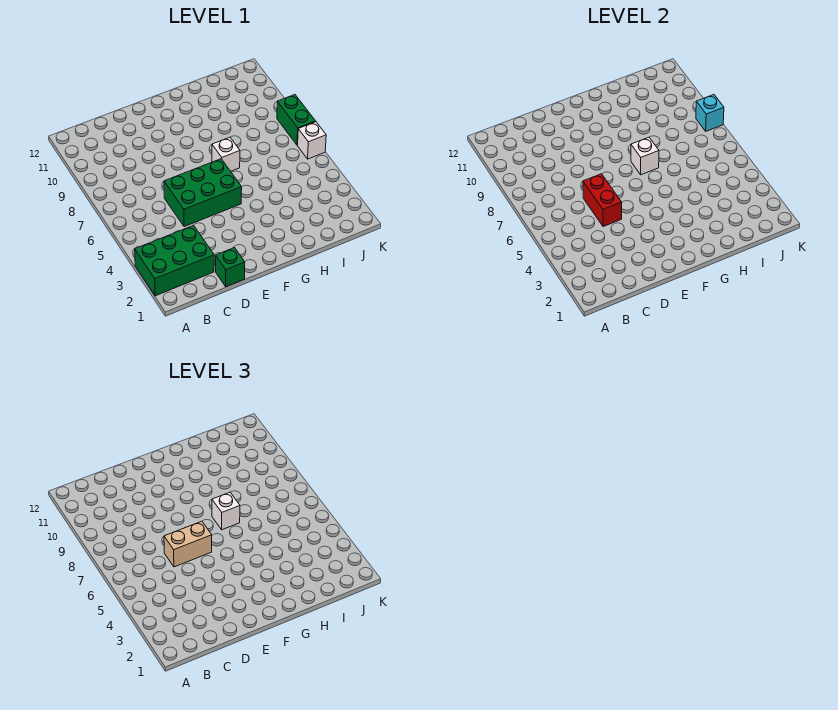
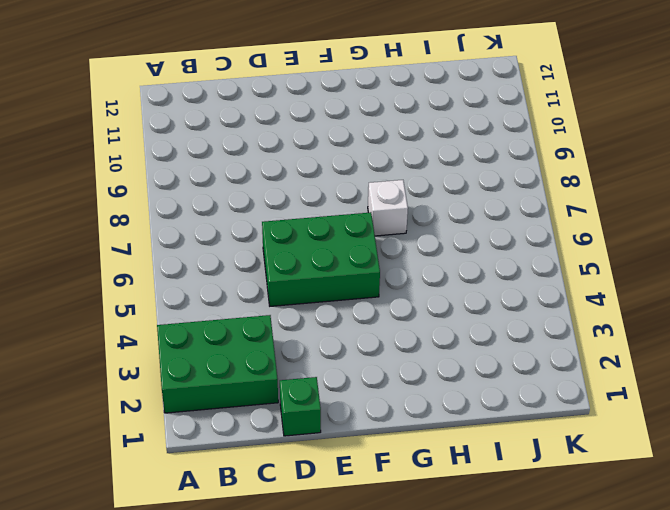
none -> white brick K6 level 1
none -> green brick K7:K8 level 1

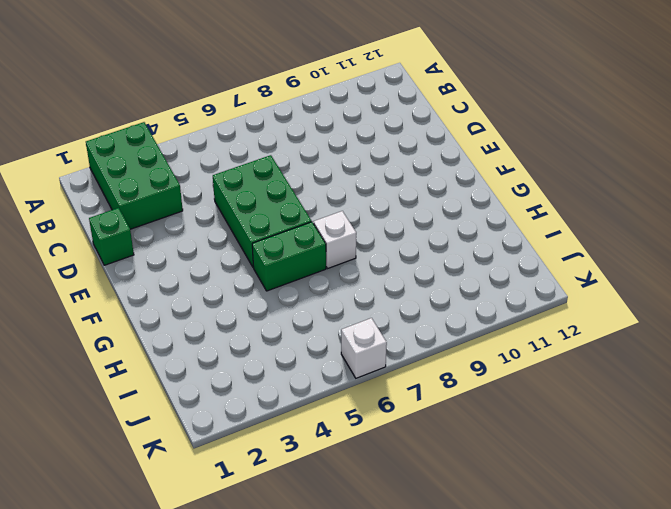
green brick G5:G6 level 1 -> green brick K7:K8 level 1
none -> red brick D5:D6 level 2
none -> white brick G7 level 2

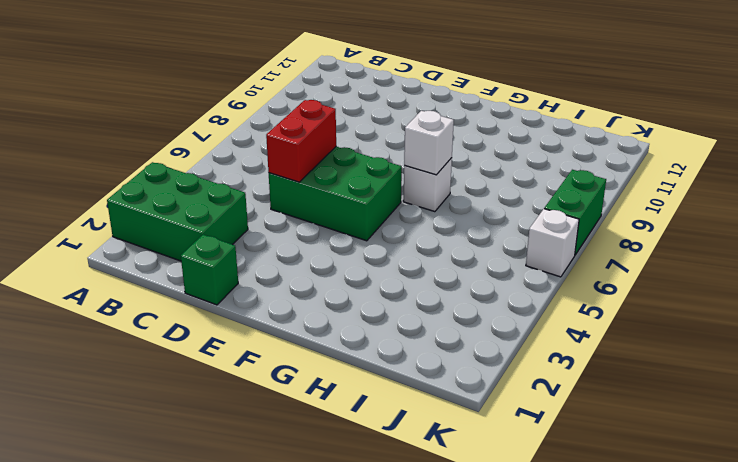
none -> cyan brick K8 level 2
none -> tan brick D6:E6 level 3

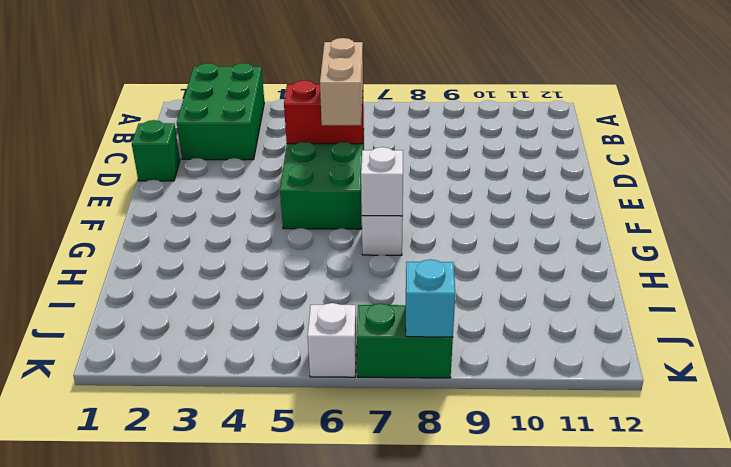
none -> white brick G7 level 3

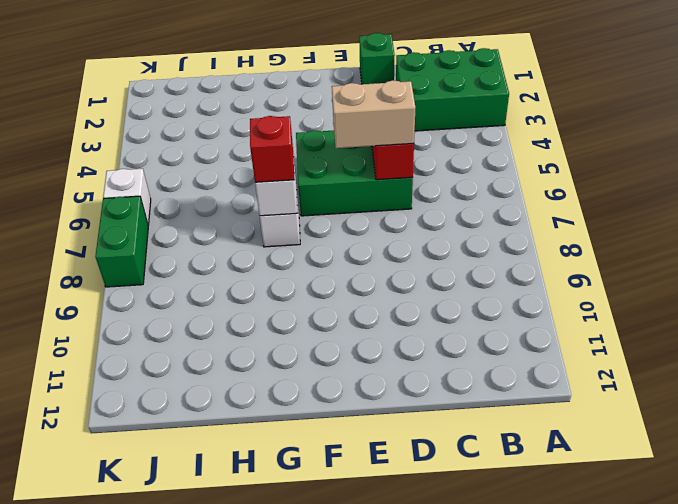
red brick G7 level 3 -> white brick G7 level 3
none -> cyan brick K8 level 2

